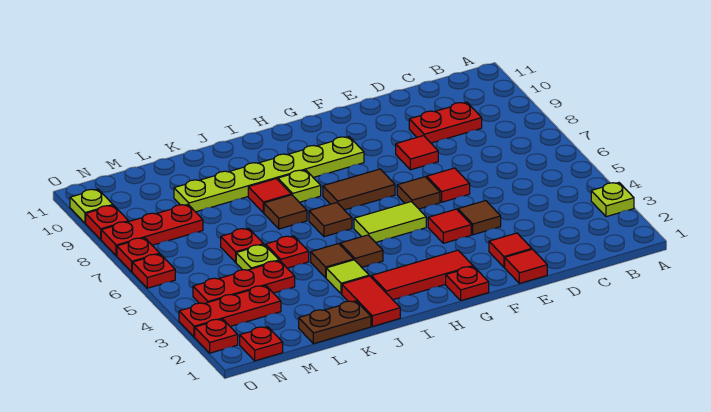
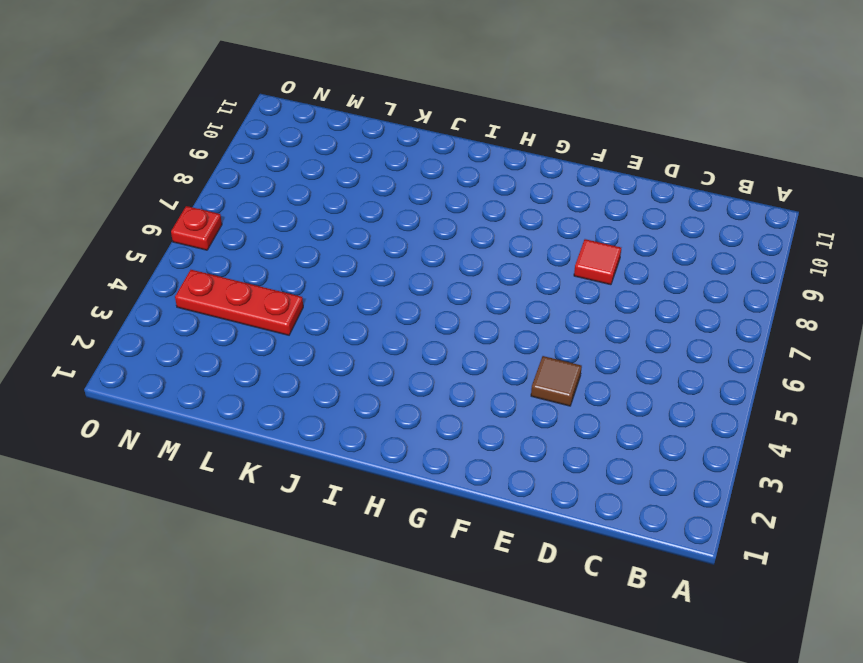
none -> lime plate A3 level 1
none -> red plate C9:D9 level 1
none -> red tile E1 level 1
none -> red tile E2 level 1

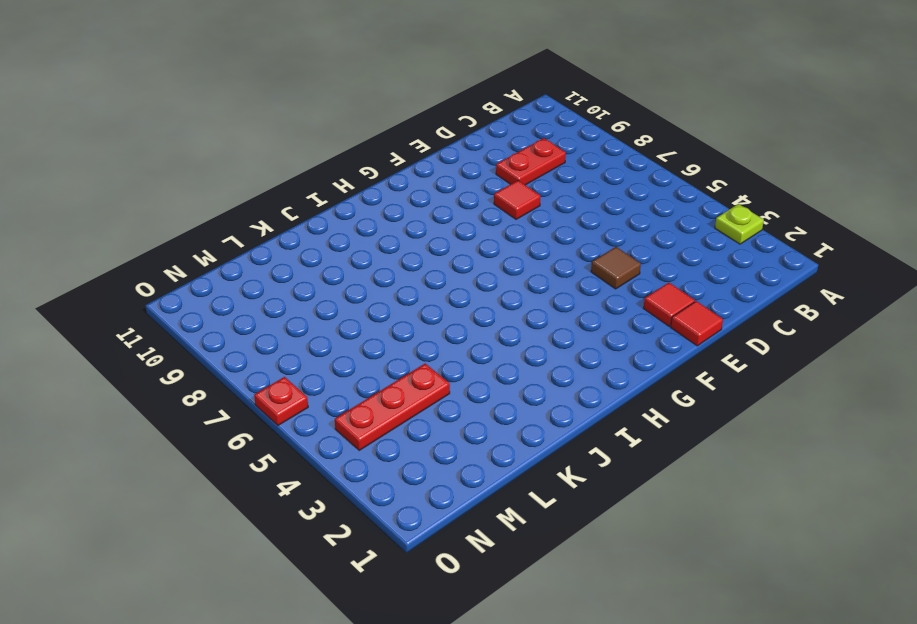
none -> red tile E6 level 1
none -> red tile F4 level 1
none -> brown tile F6 level 1
none -> red plate G1 level 1

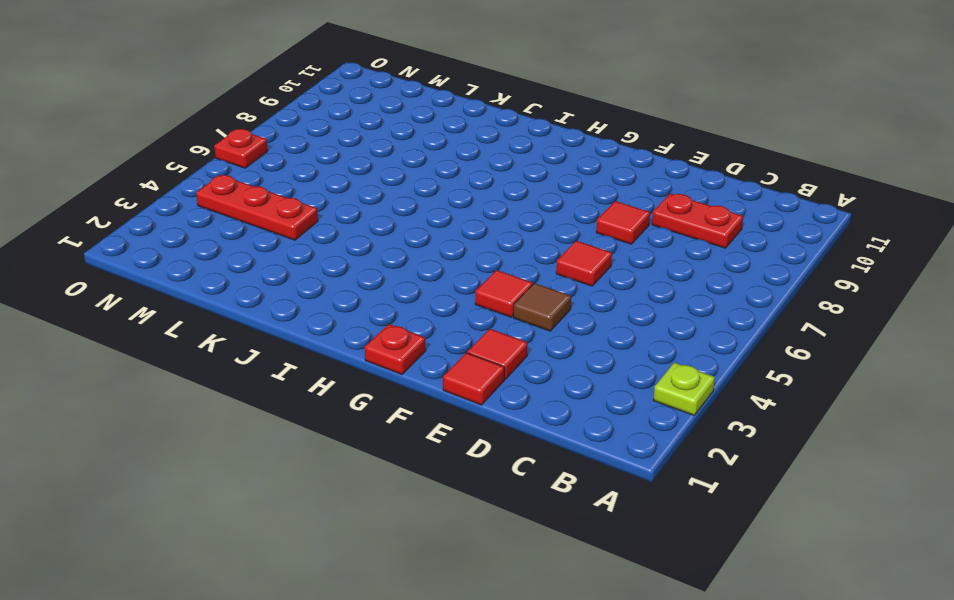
none -> brown tile F6 level 1
none -> red tile G2:I2 level 1
none -> lime tile G5:H5 level 1
none -> brown tile G7:H7 level 1

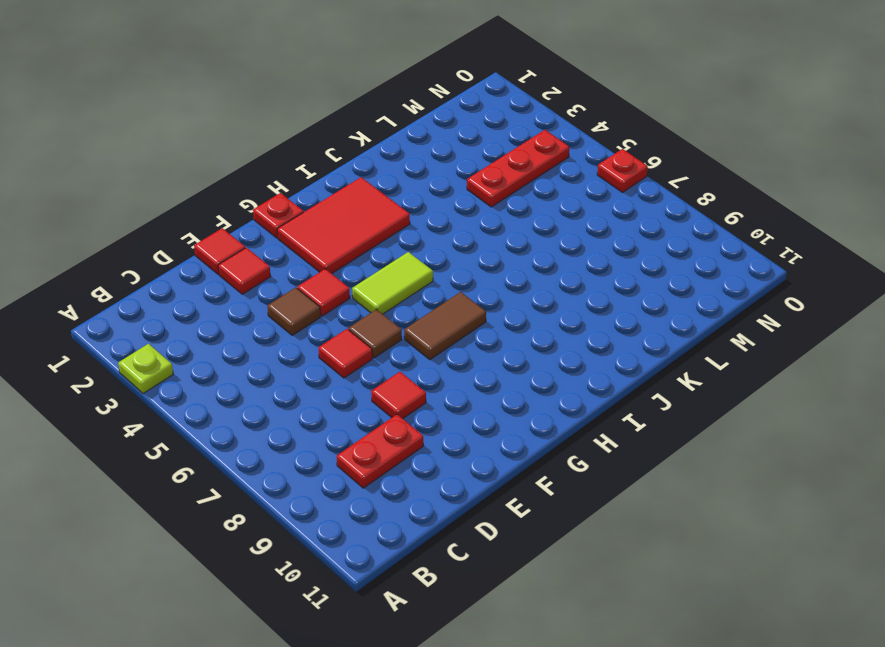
red tile G2:I3 level 1 -> red tile G2:I2 level 1
none -> lime plate G9:L9 level 1
none -> brown tile I4 level 1
none -> brown tile I6 level 1
none -> lime plate I8 level 1

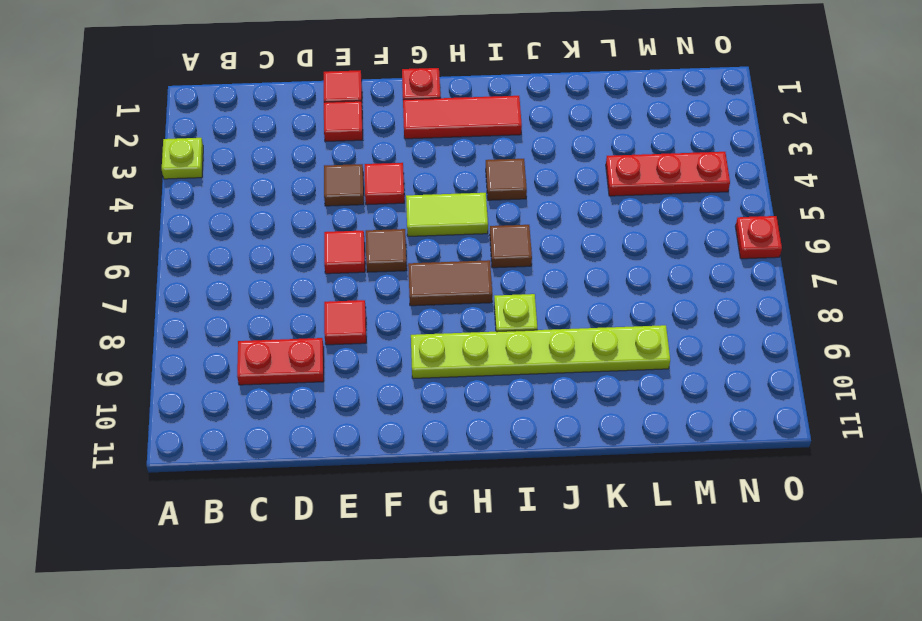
none -> red tile J1:J2 level 1
none -> lime tile J3 level 1
none -> brown tile J4 level 1
none -> brown tile J7 level 1

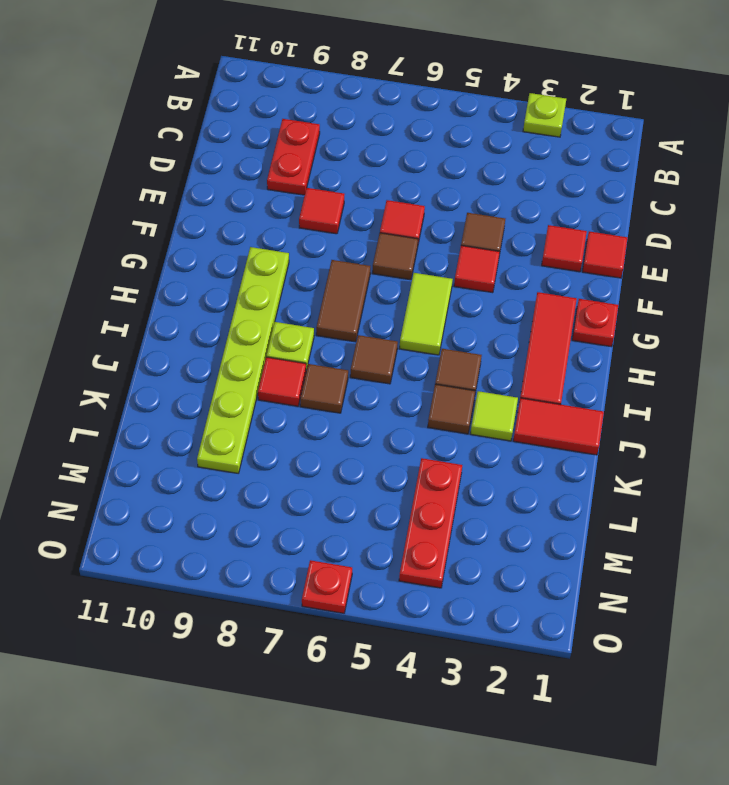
none -> brown plate K1:L1 level 1
none -> red plate K5 level 1
none -> lime plate L5 level 1
none -> red plate L6 level 1

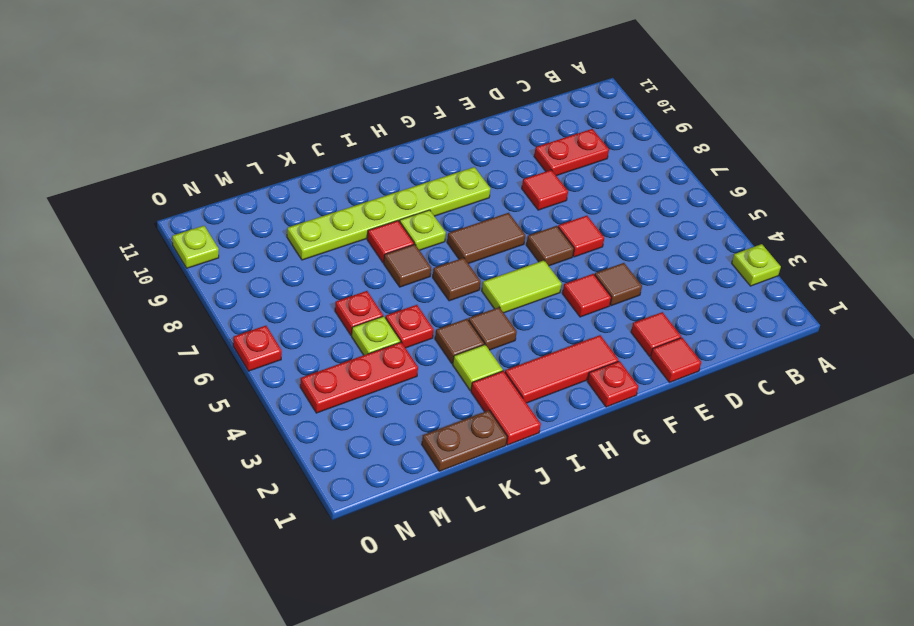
none -> red plate M3:O3 level 1
none -> red plate M8:O8 level 1
none -> red plate N1 level 1
none -> red plate O2 level 1

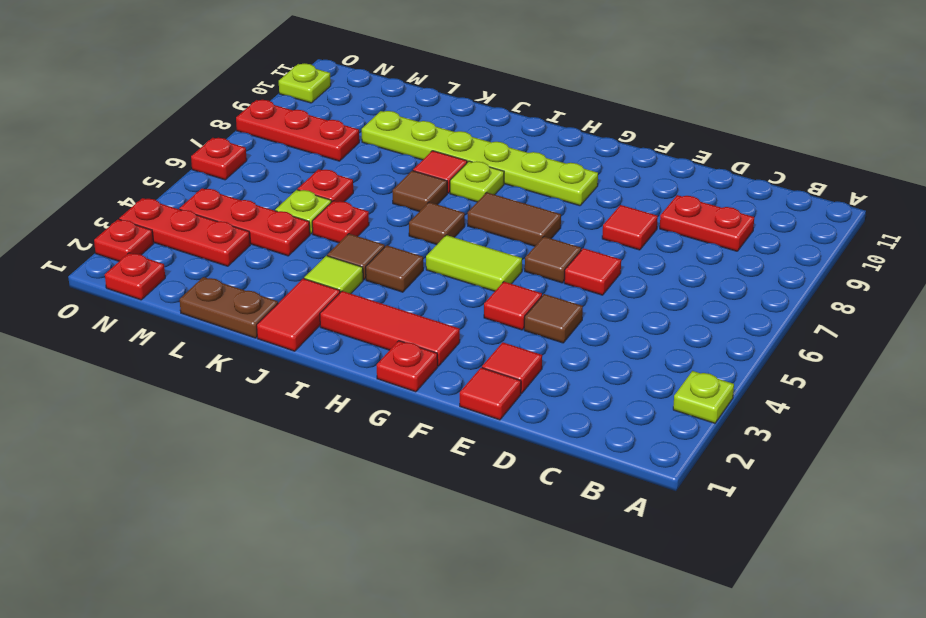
none -> red plate O7 level 1
none -> red plate O9 level 1

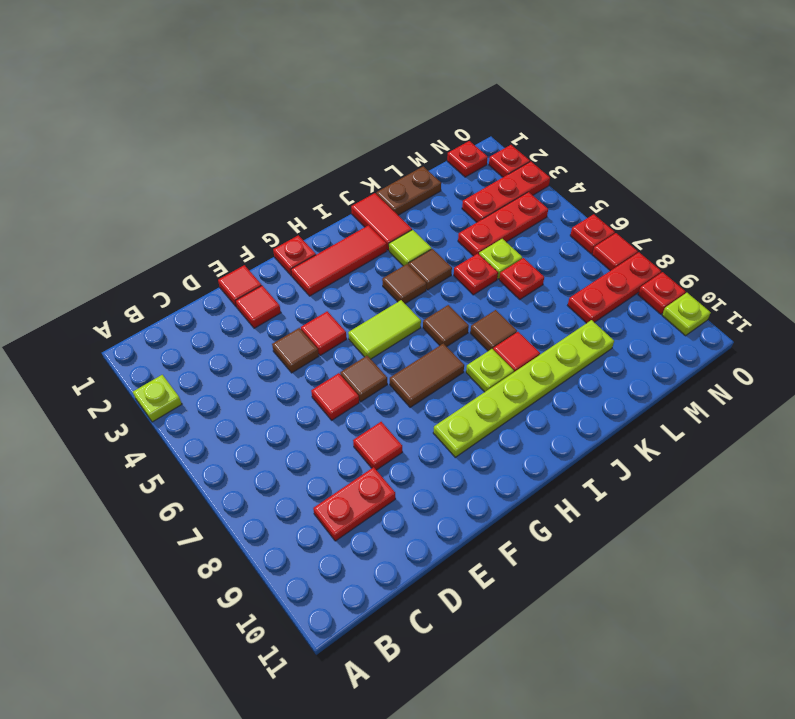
red tile O7 level 1 -> red plate O7 level 1

